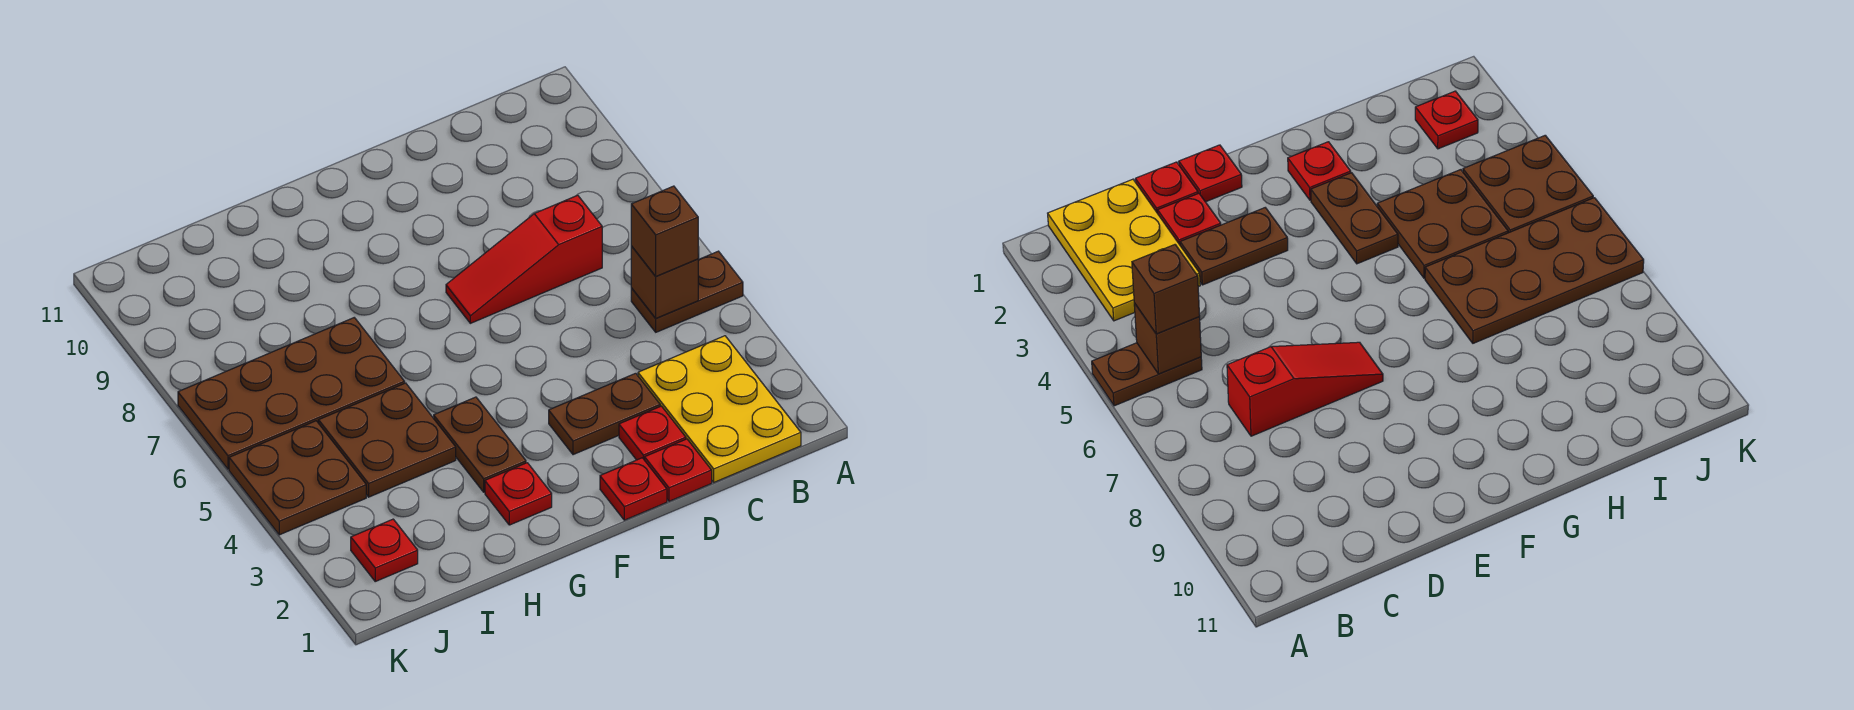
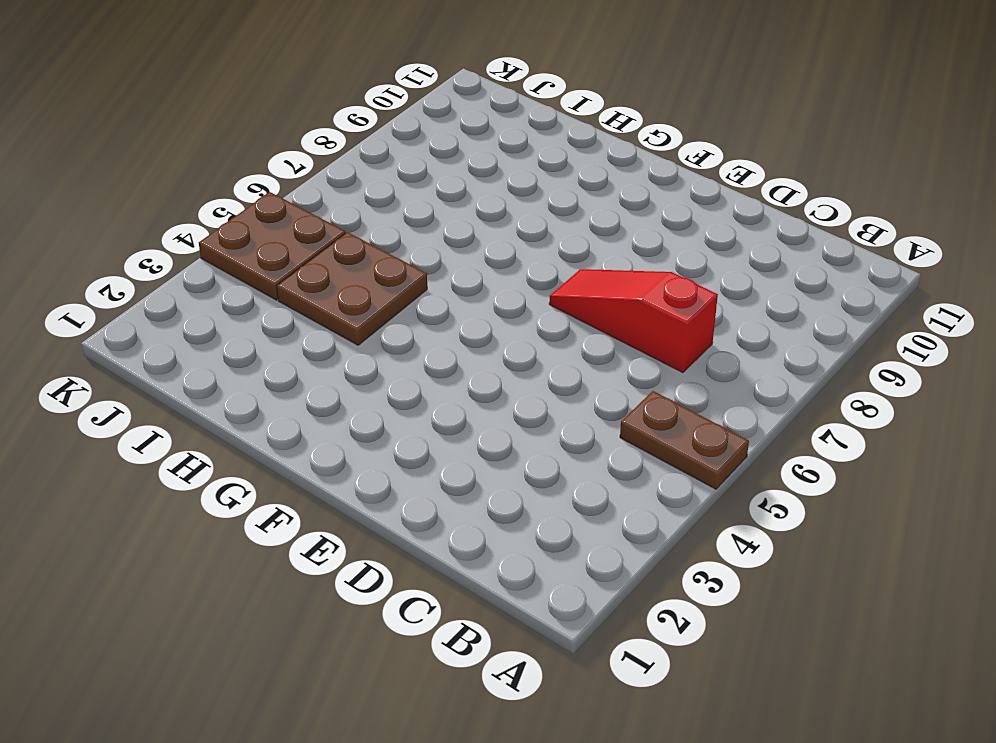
none -> yellow plate B1:C3 level 1
none -> red plate D1 level 1
none -> red plate D2 level 1

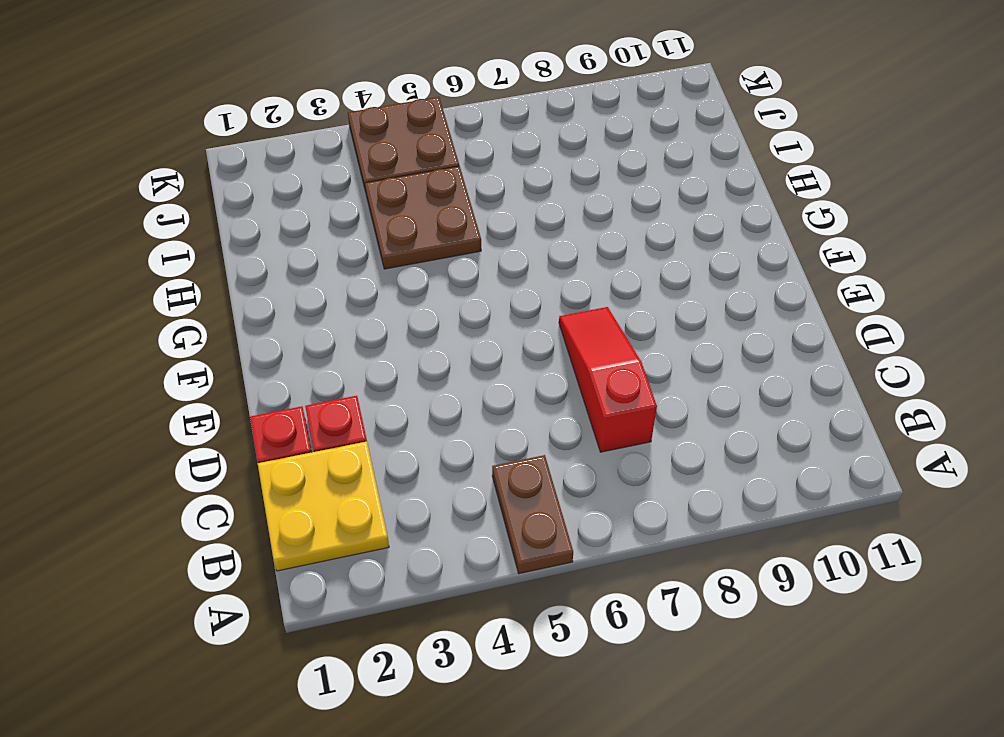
yellow plate B1:C2 level 1 -> yellow plate B1:C3 level 1
none -> brown plate D3:E3 level 1
none -> red plate E1 level 1
none -> red plate G2 level 1

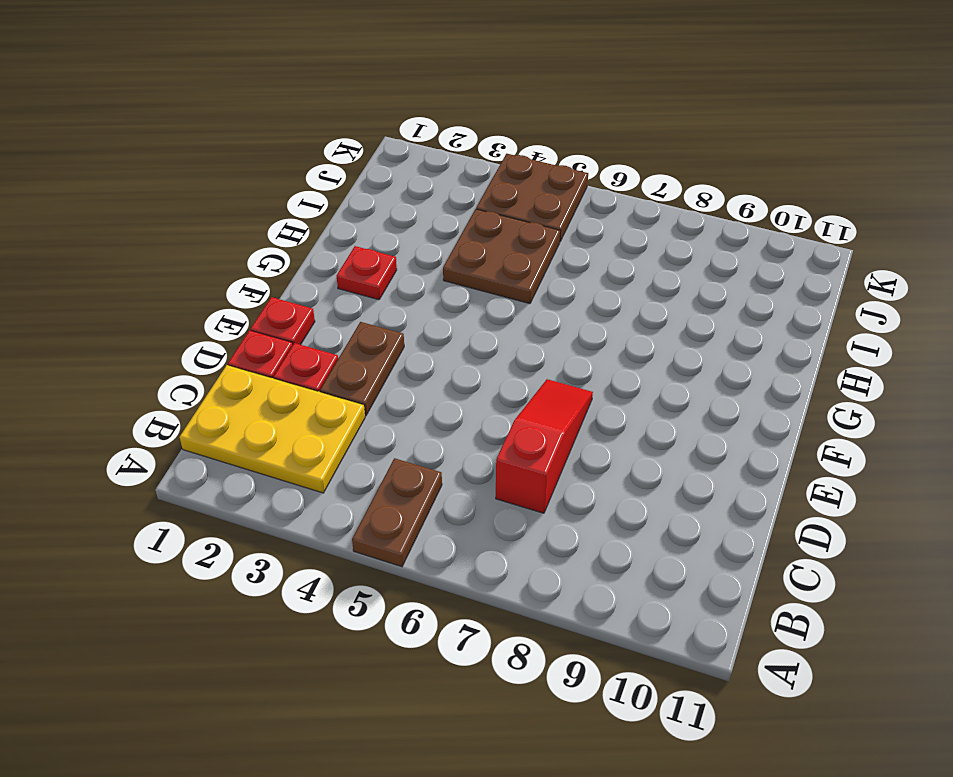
none -> brown plate G3:G4 level 1
none -> brown plate H6:K7 level 1
none -> red plate J2 level 1

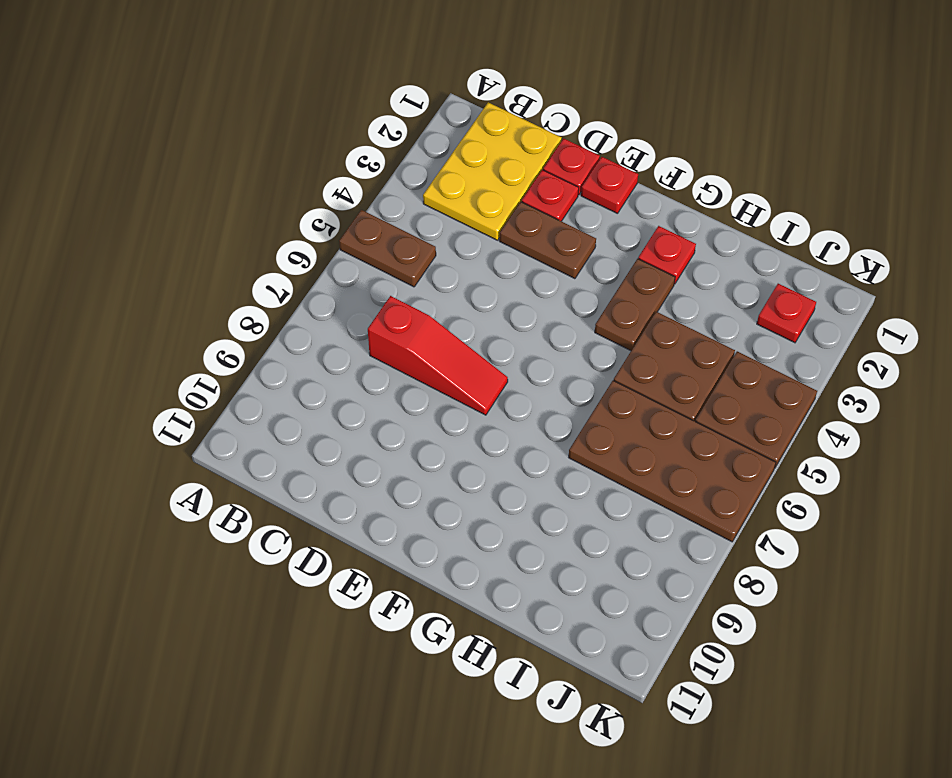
none -> brown brick B5 level 2
none -> brown brick B5 level 3

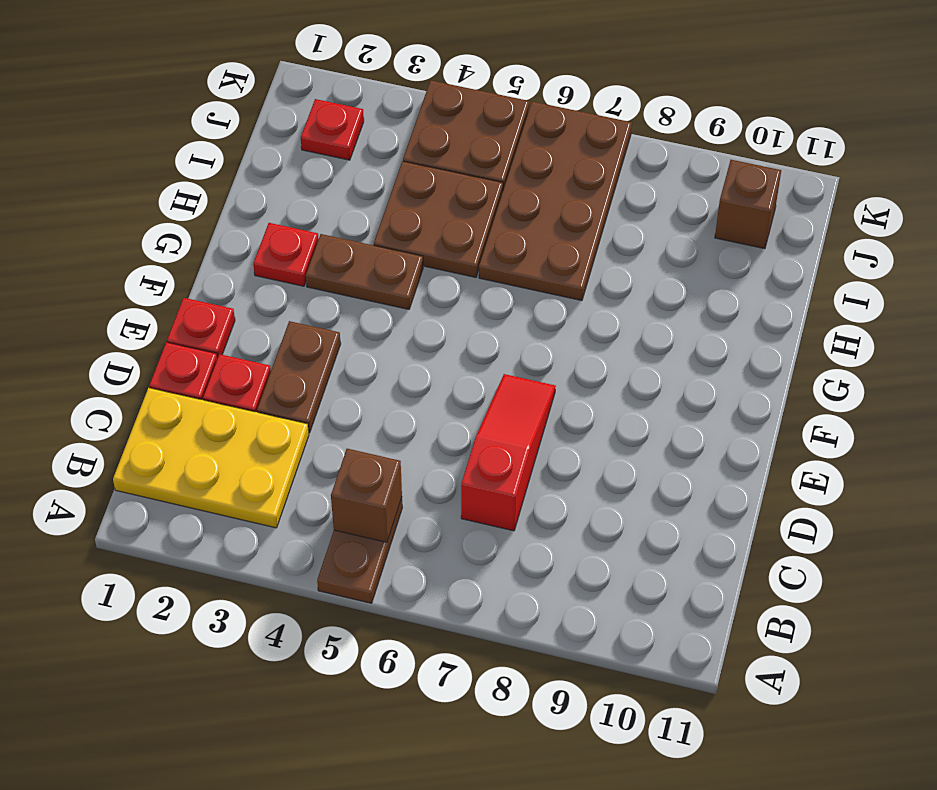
brown brick J10 level 1 -> brown brick B5 level 3

